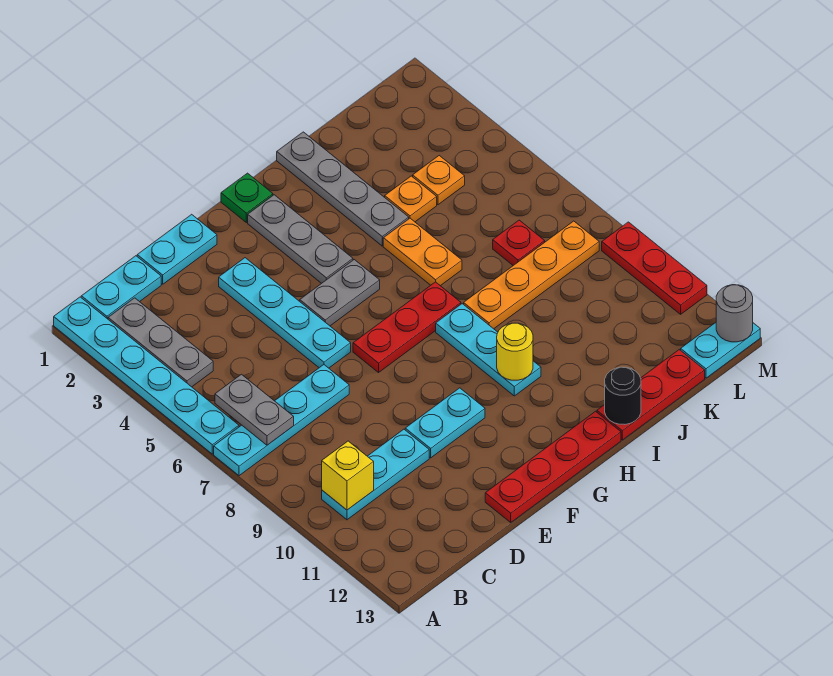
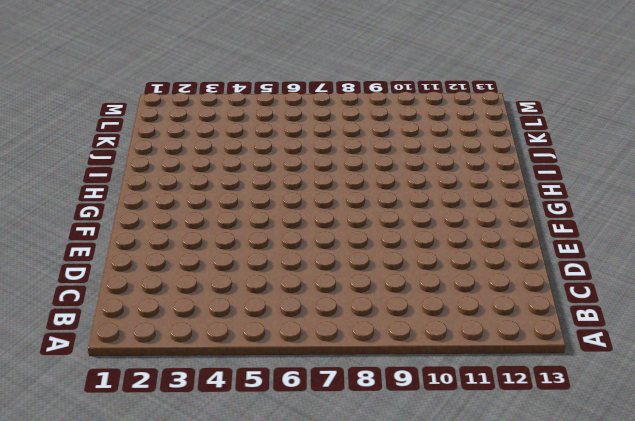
none -> cyan plate A1:A6 level 1
none -> cyan plate A7:D7 level 1
none -> cyan plate B1:C1 level 1

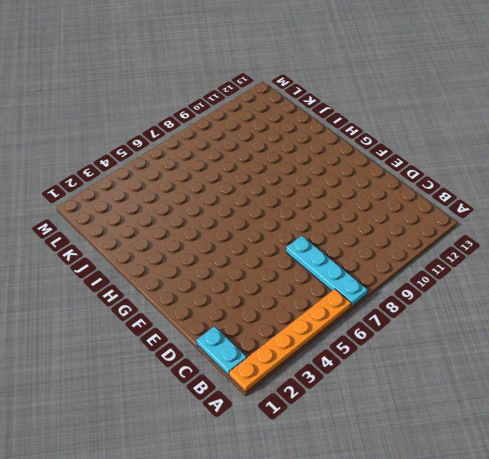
orange plate A1:A6 level 1 -> cyan plate A1:A6 level 1
none -> grey plate B2:B4 level 1
none -> cyan plate B10:D10 level 1
none -> cyan plate D1:E1 level 1

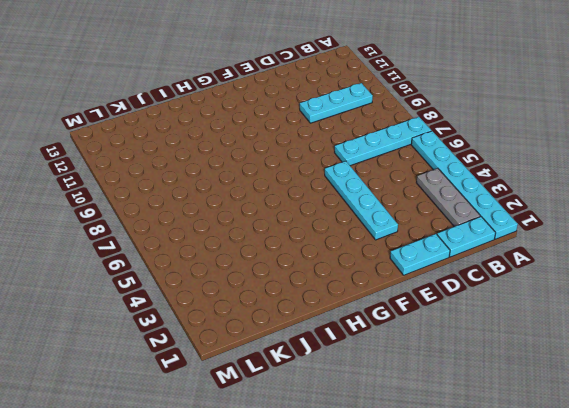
none -> cyan plate E10:F10 level 1
none -> red plate E13:H13 level 1
none -> grey plate F5:G5 level 1

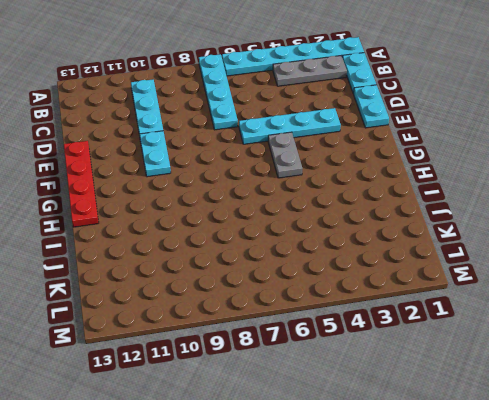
none -> red plate F7:H7 level 1
none -> green plate G1 level 1
none -> grey plate G2:G4 level 1

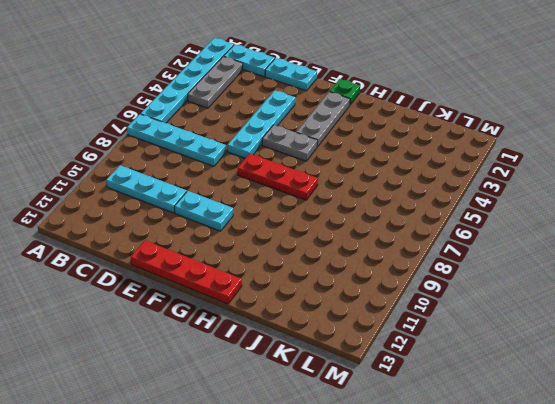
none -> cyan plate H8:H10 level 1
none -> grey plate I1:I4 level 1
none -> orange plate I5:I6 level 1

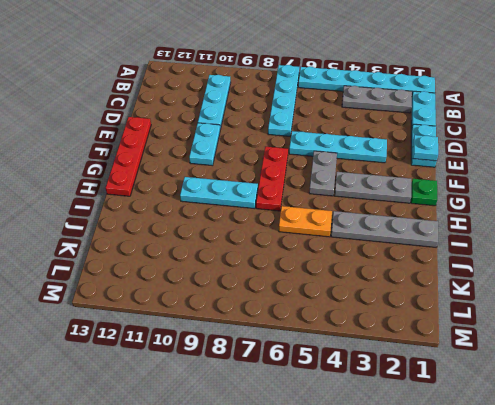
cyan plate E1 level 2 -> none
none -> orange plate I8:L8 level 1
none -> red plate I13:K13 level 1
none -> orange plate J4 level 1

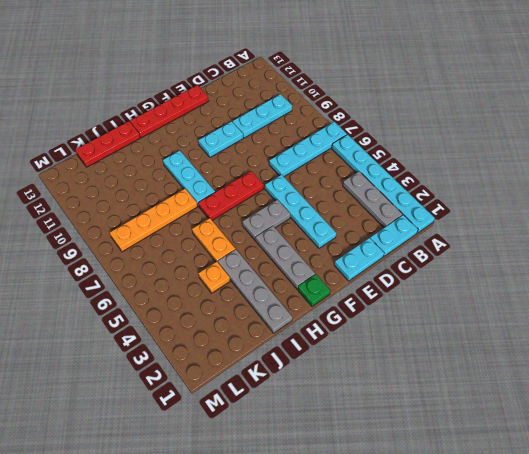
none -> orange plate K4 level 1
none -> red plate K7 level 1
none -> cyan plate L13:M13 level 1

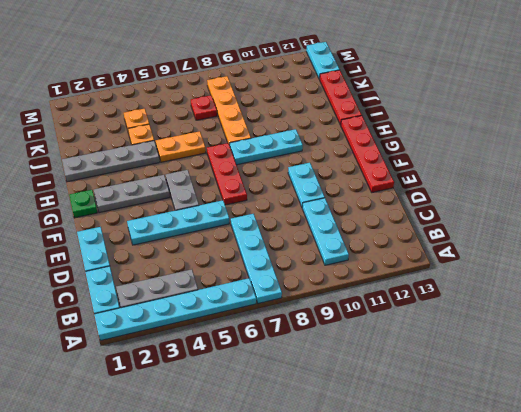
none -> red plate M9:M11 level 1
none -> grey plate B6:B7 level 2
none -> yellow brick B10 level 2

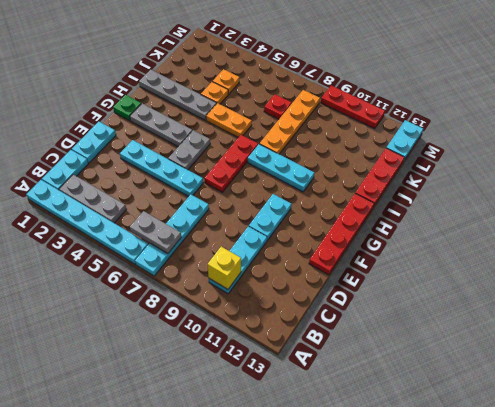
none -> yellow round brick H10 level 2
none -> black round brick I13 level 2
none -> grey round brick M13 level 2

